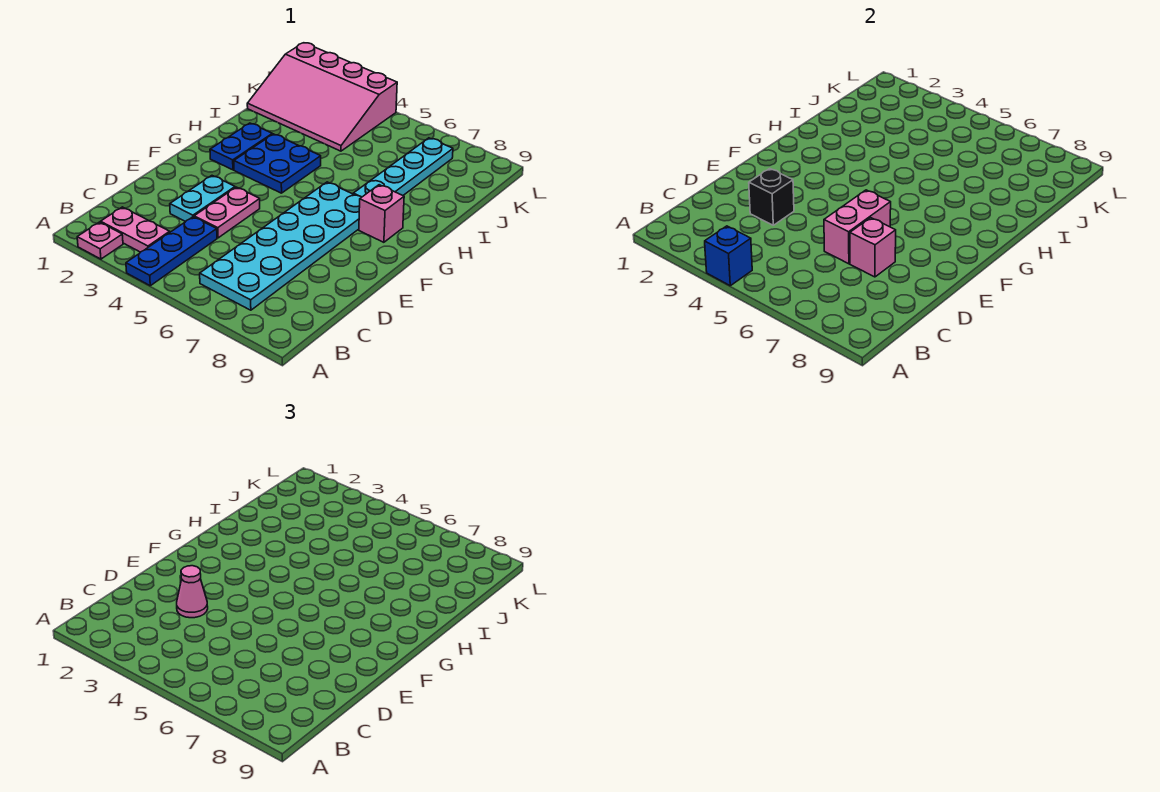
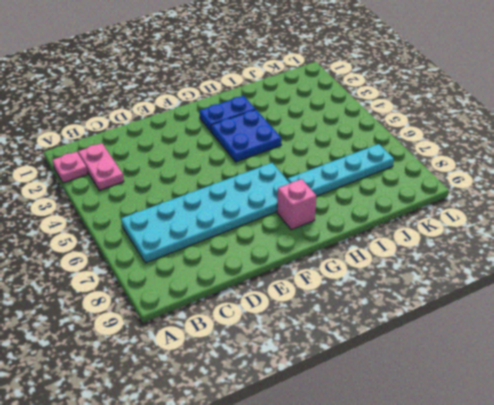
none -> blue plate A4:C4 level 1
none -> cyan plate D3:E3 level 1
none -> pink plate D4:E4 level 1

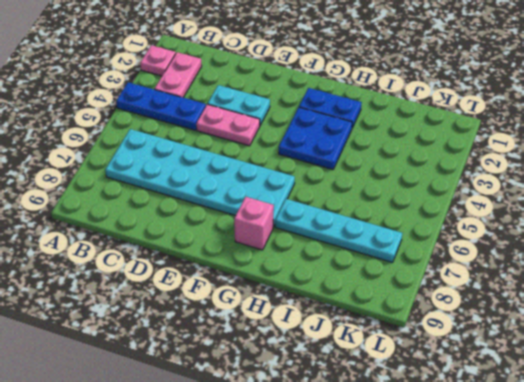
none -> pink slope J1:L4 level 1 top L
none -> blue brick A4 level 2
none -> black brick D3 level 2

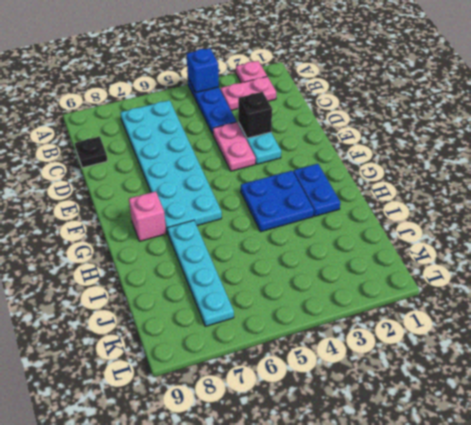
black plate C9 level 1 -> none
none -> pink slope J1:L4 level 1 top L
none -> pink brick D6:E6 level 2
none -> pink brick D7 level 2

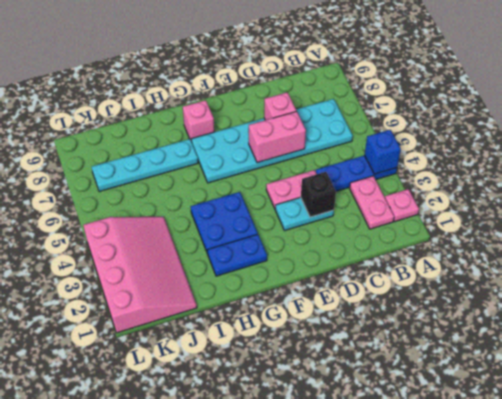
none -> pink cone D3 level 3

